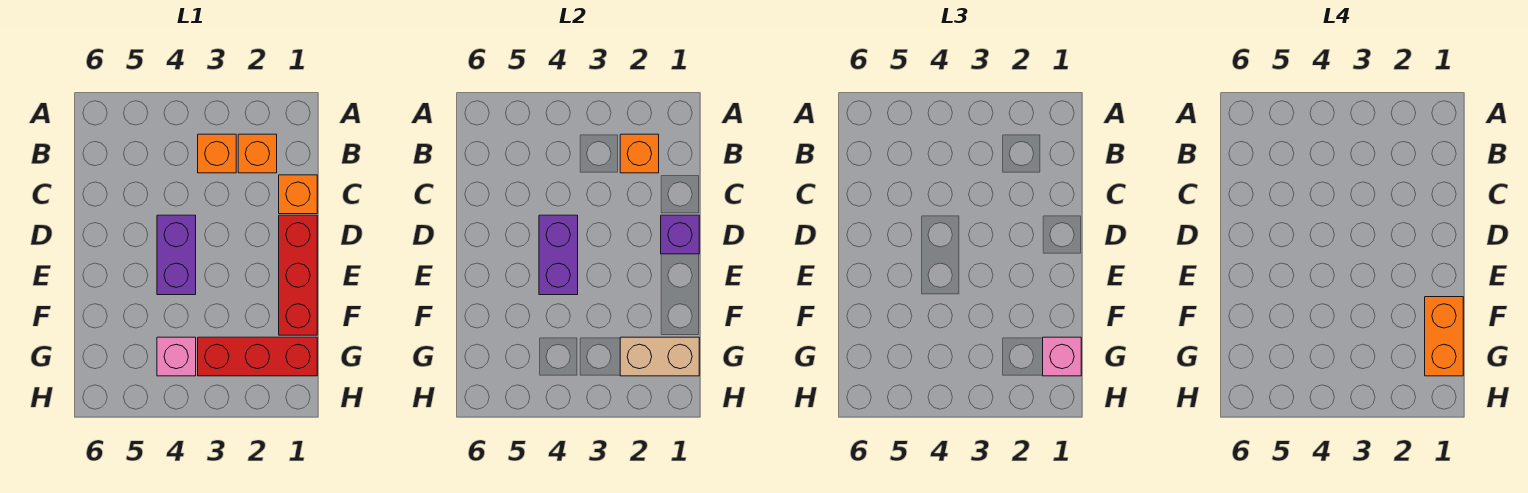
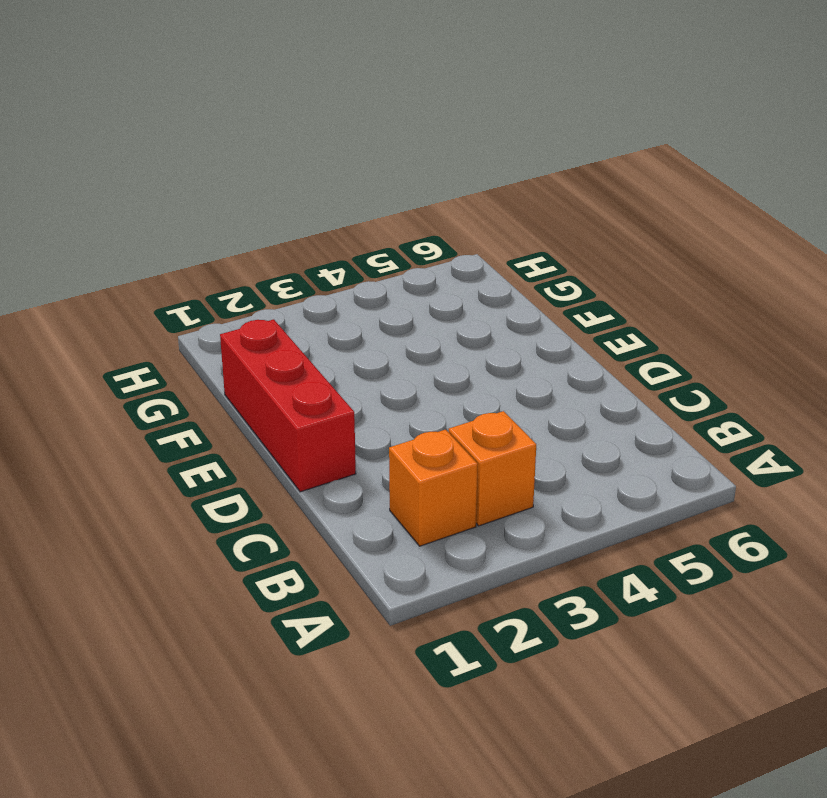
none -> orange brick C1 level 1
none -> purple brick D4:E4 level 1
none -> red brick G1:G3 level 1

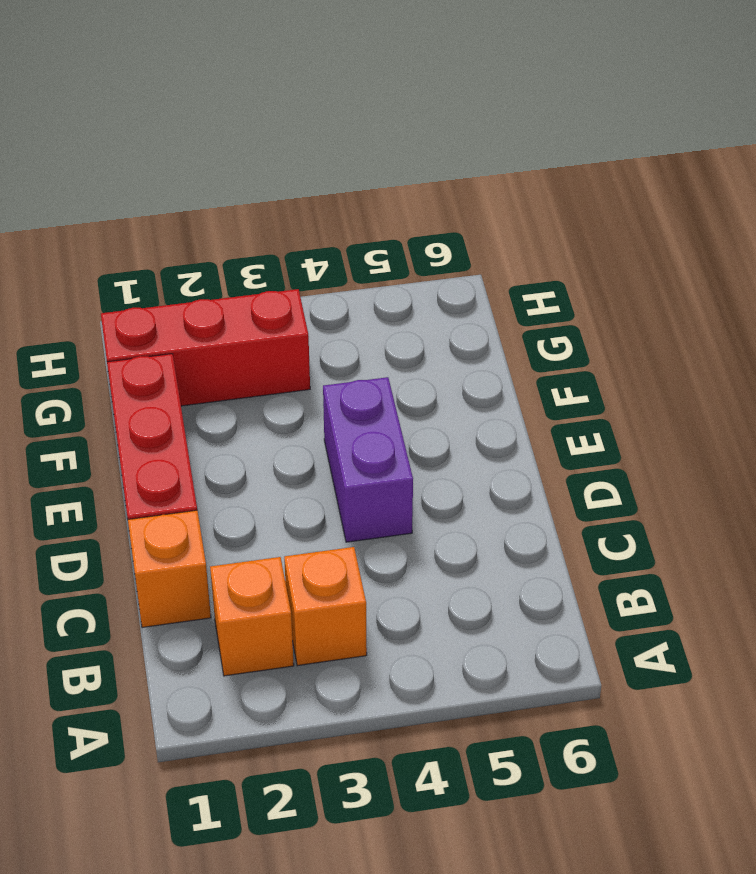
none -> pink brick G4 level 1
none -> orange brick B2 level 2
none -> purple brick D1 level 2

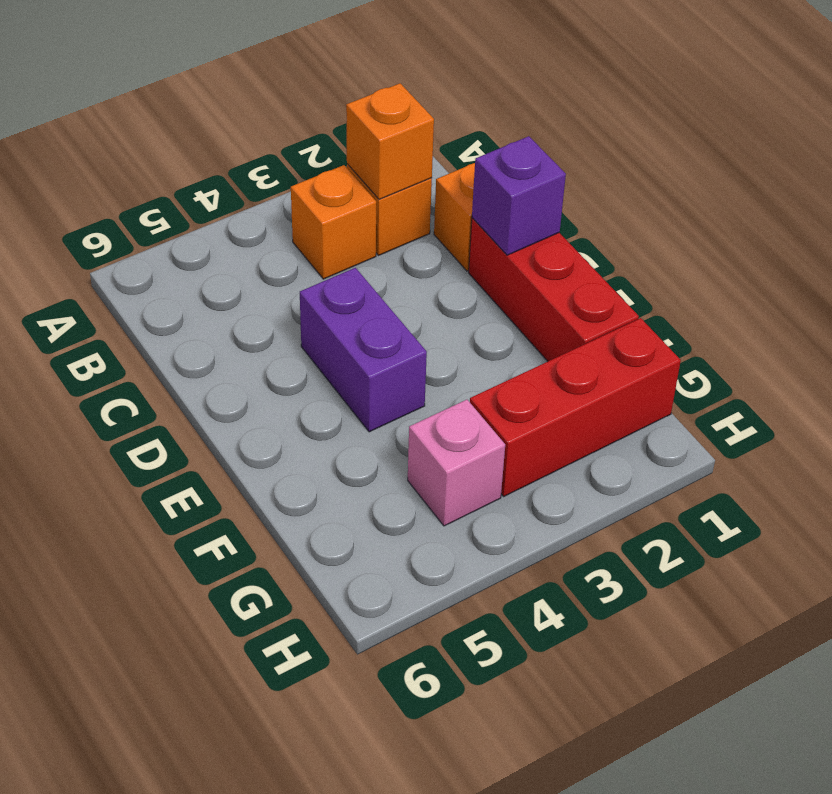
none -> purple brick D4:E4 level 2
none -> tan brick G1:G2 level 2
none -> pink brick G1 level 3

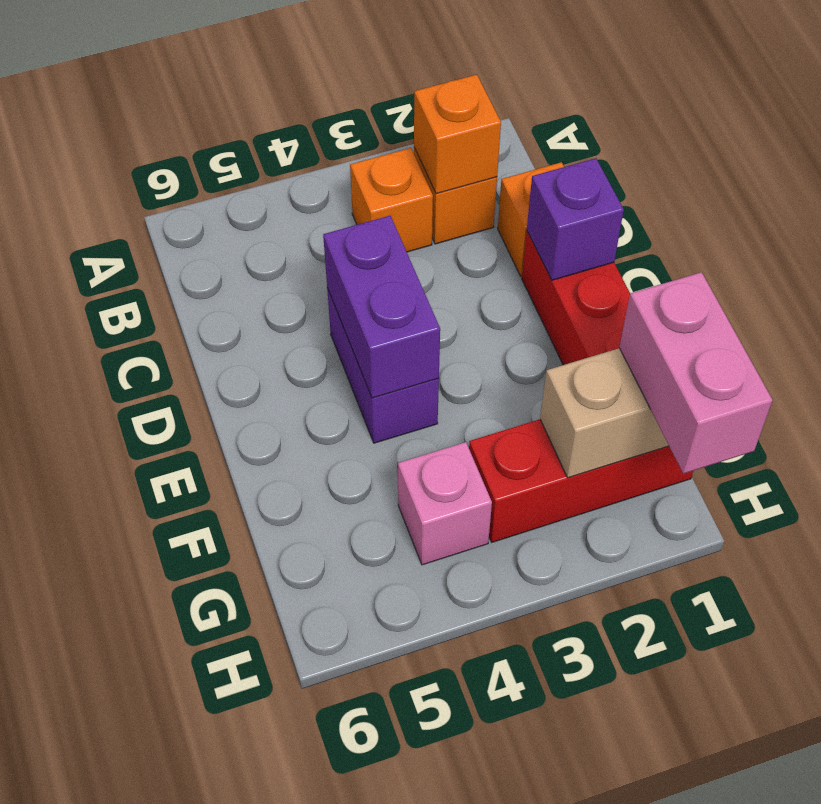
pink brick G1:H1 level 3 -> pink brick G1 level 3
none -> orange brick F1:G1 level 4

